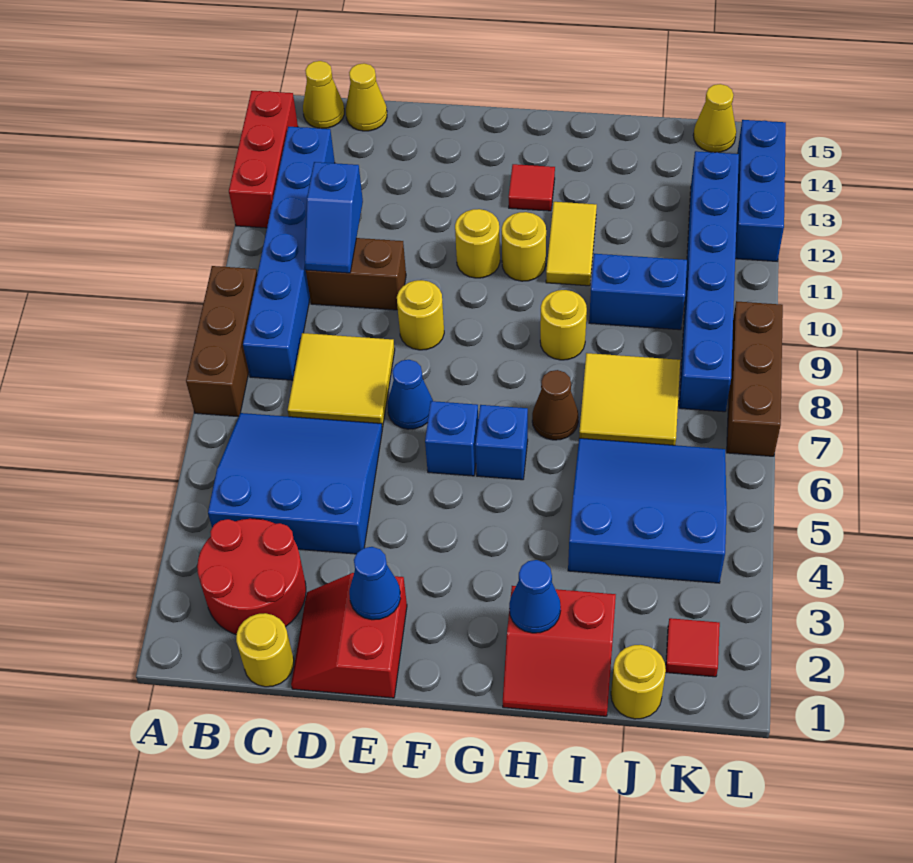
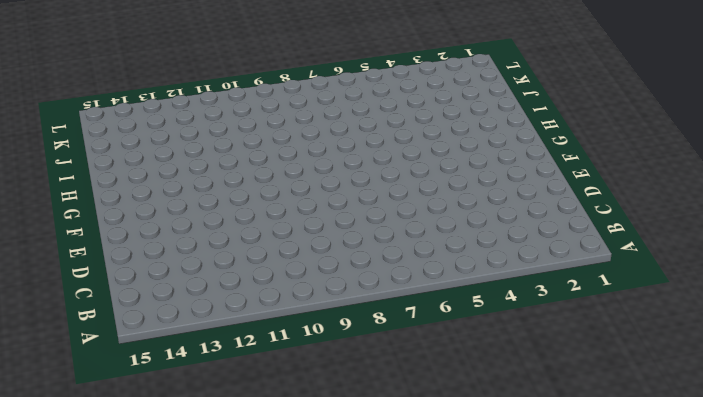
none -> brown brick A7:A9 level 1
none -> red brick A12:A14 level 1
none -> red round brick B2:C3 level 1
none -> blue slope B4:D6 level 1 top 4

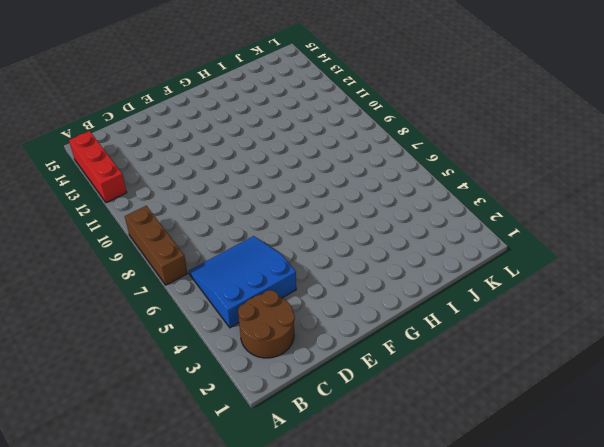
brown round brick B2:C3 level 1 -> red round brick B2:C3 level 1
none -> blue brick B8:B13 level 1
none -> yellow cone B15 level 1
none -> yellow round brick C1 level 1
none -> yellow tile C7:D8 level 1

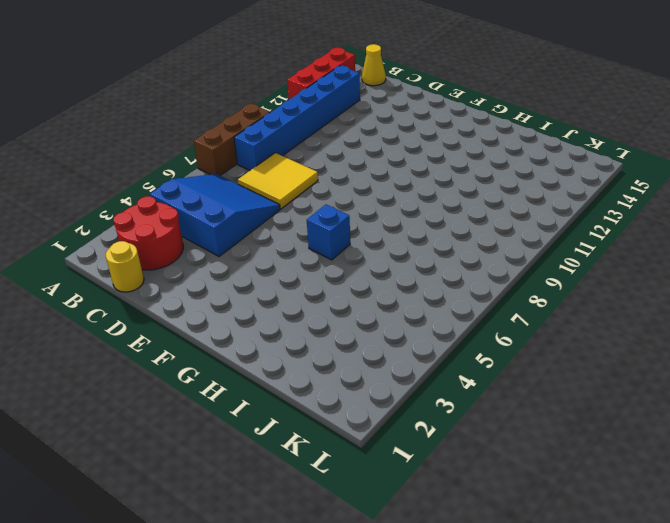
none -> brown brick C10:D10 level 1
none -> yellow cone C15 level 1
none -> red slope D1:E2 level 1 top E
none -> blue cone E7 level 1

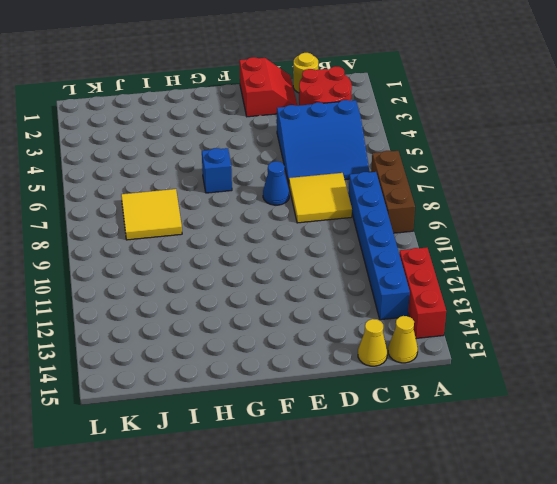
none -> brown brick C10:D10 level 1
none -> yellow round brick E9 level 1
none -> blue brick F6 level 1
none -> yellow round brick F11 level 1

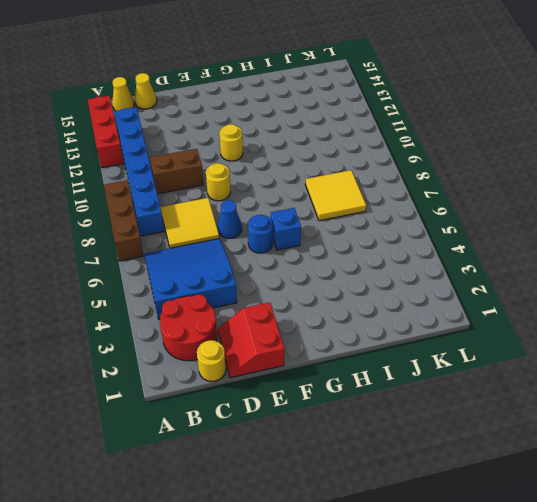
blue round brick F6 level 1 -> blue brick F6 level 1
none -> yellow round brick G11 level 1
none -> red tile G13 level 1
none -> red slope H1:I2 level 1 top 2
none -> brown cone H7 level 1

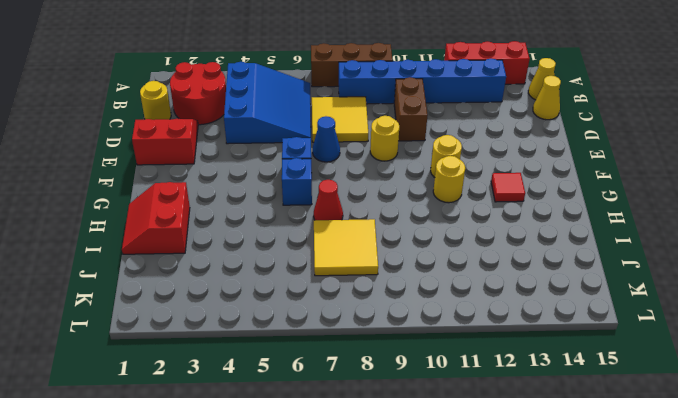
red cone H7 level 1 -> brown cone H7 level 1
none -> yellow round brick H9 level 1
none -> yellow tile H11:H12 level 1
none -> blue slope I4:K6 level 1 top 4
none -> blue brick I10:J10 level 1

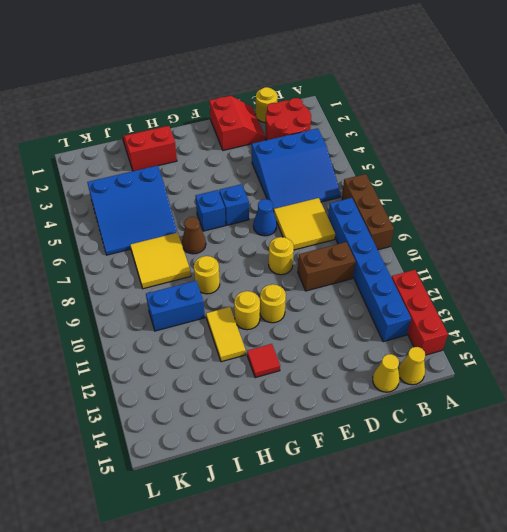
none -> yellow round brick J1 level 1
none -> red tile K2 level 1
none -> blue brick K8:K13 level 1
none -> yellow cone K15 level 1

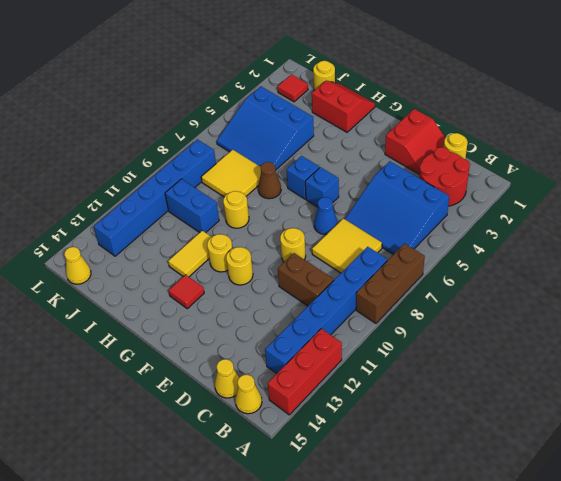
none -> brown brick L7:L9 level 1
none -> blue brick L12:L14 level 1
none -> blue slope C10:C11 level 2 top 11
none -> blue cone E2 level 2

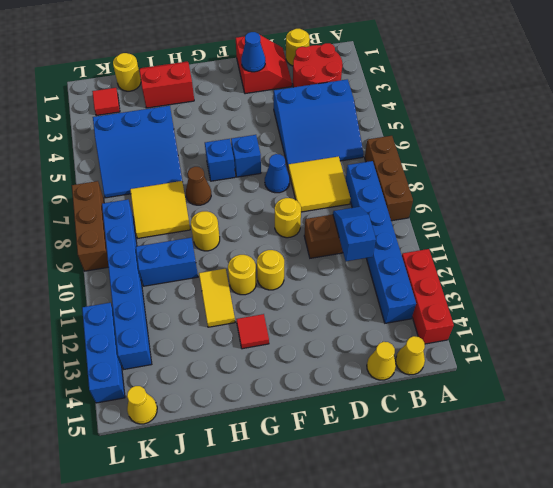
none -> blue cone H2 level 2

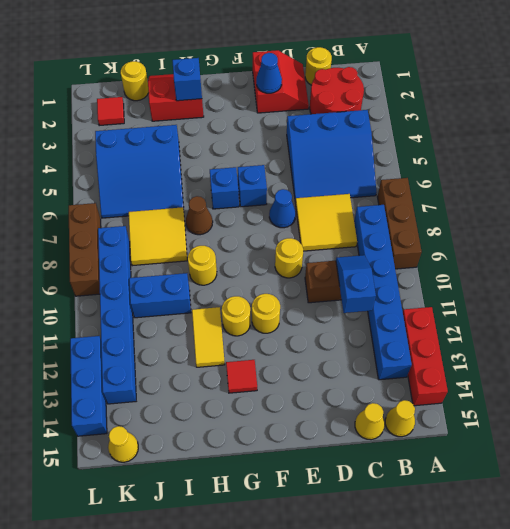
blue brick H2 level 2 -> blue cone H2 level 2

